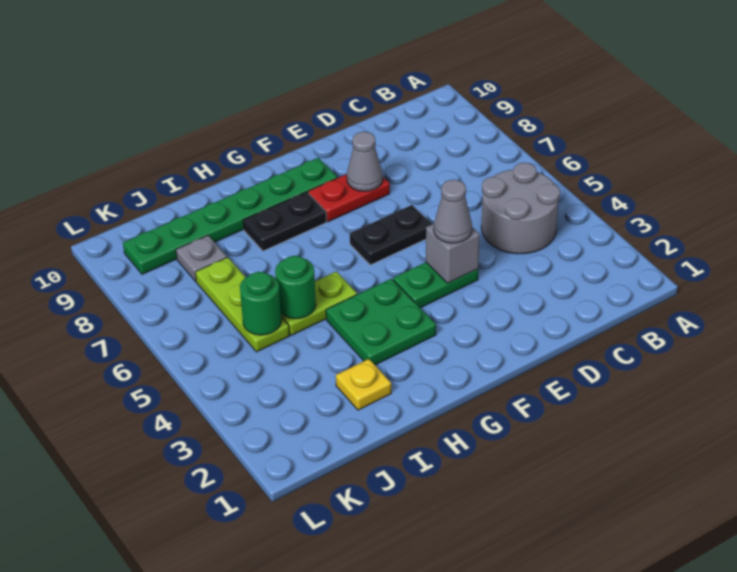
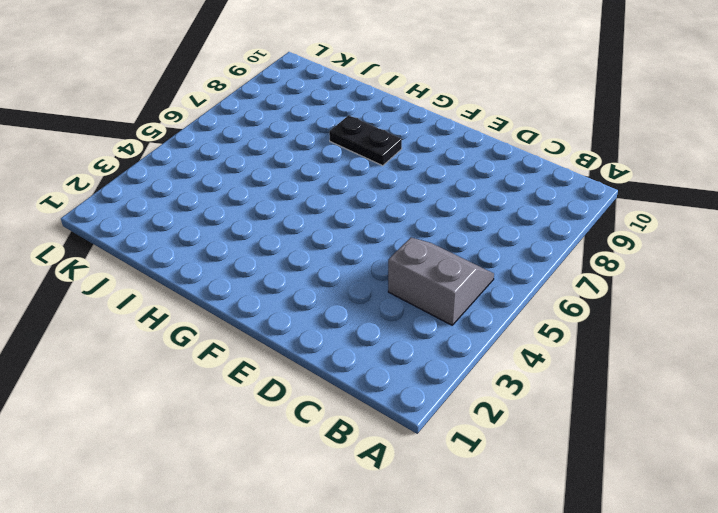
grey slope B4:C5 level 1 top 4 -> grey round brick B4:C5 level 1
none -> green plate E4:F4 level 1
none -> black plate E6:F6 level 1
none -> red plate E8:F8 level 1

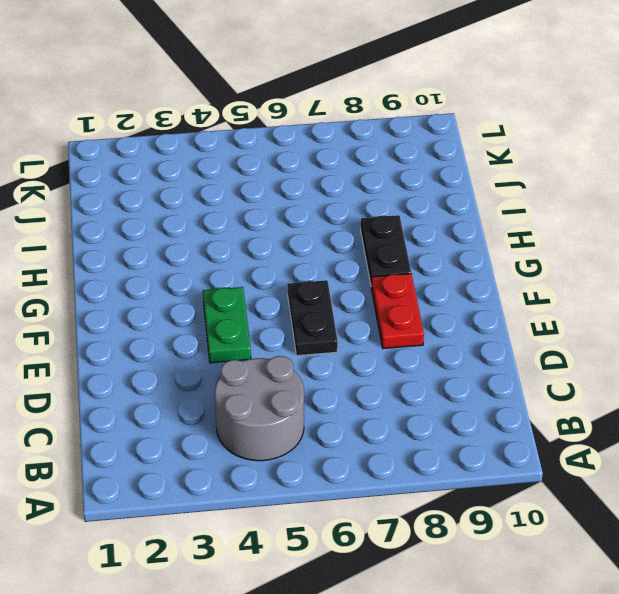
none -> green plate F9:K9 level 1
none -> green plate G3:H4 level 1
none -> lime plate H5:I5 level 1

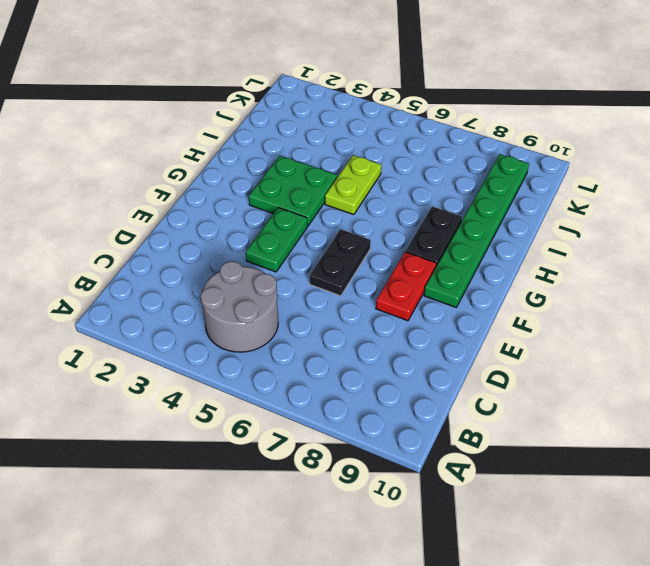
none -> yellow plate I2 level 1
none -> lime plate J5:J7 level 1
none -> grey plate J8 level 1

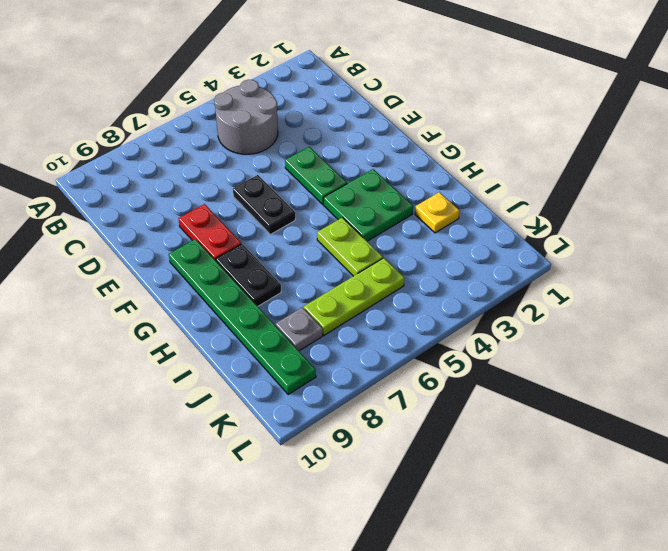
none -> grey brick E4 level 2
none -> grey cone E8 level 2
none -> green round brick I5 level 2

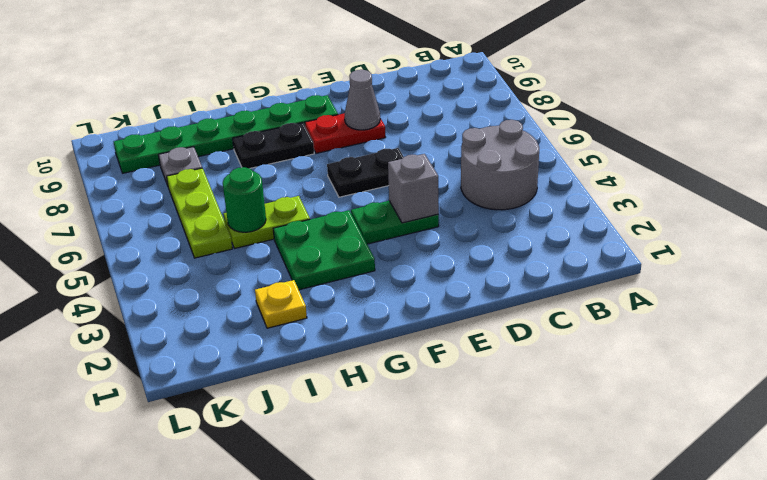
none -> green round brick J5 level 2
none -> grey cone E4 level 3

